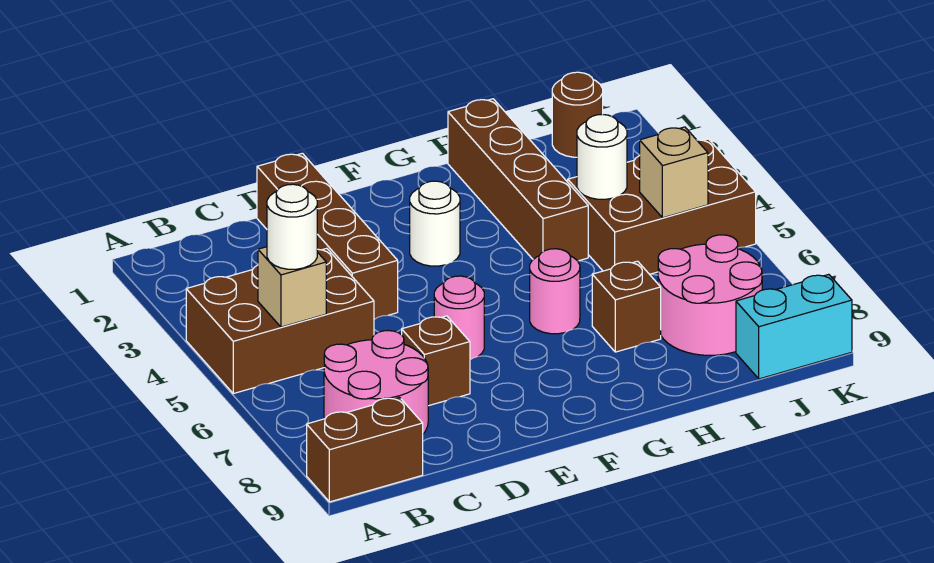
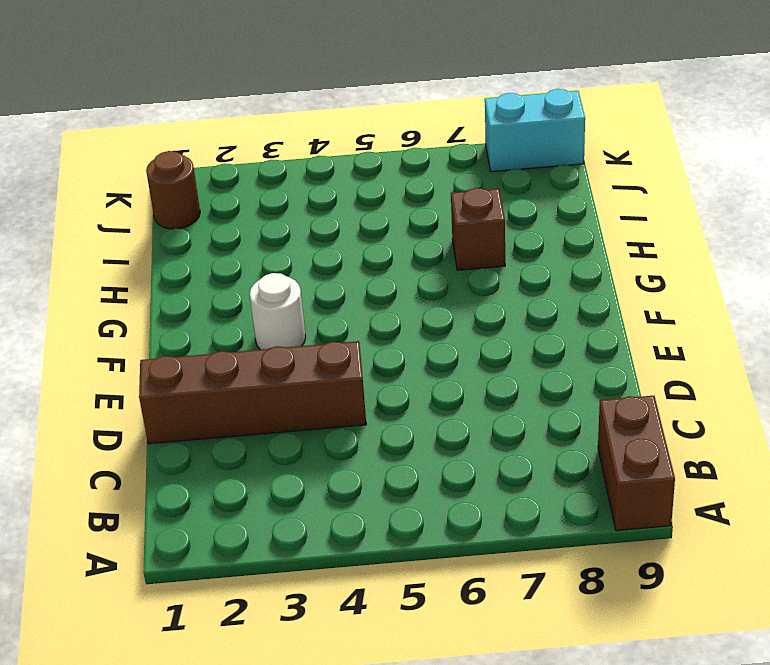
cyan brick K8:K9 level 1 -> cyan brick J9:K9 level 1
none -> brown brick A4:C5 level 1
none -> pink round brick B7:C8 level 1
none -> brown brick D7 level 1

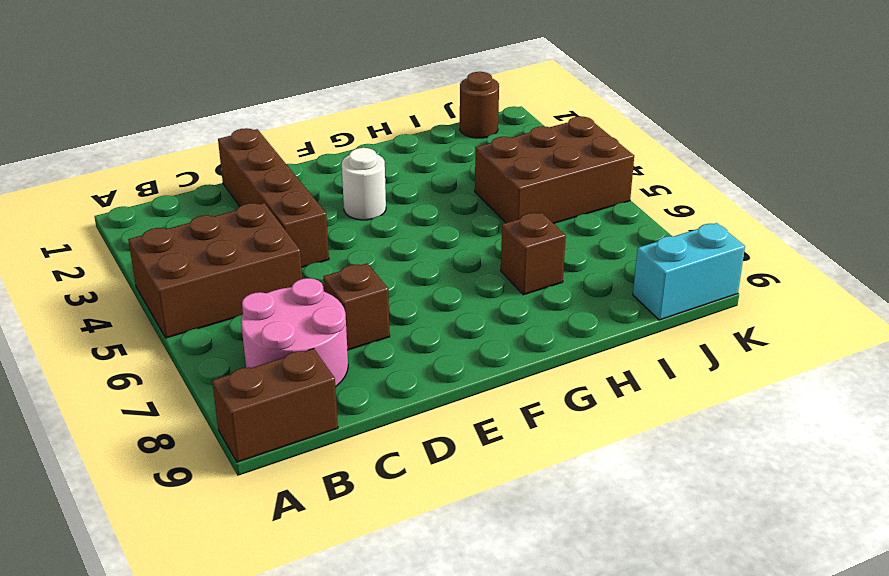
none -> pink round brick E6 level 1
none -> pink round brick G6 level 1
none -> brown brick H1:H4 level 1

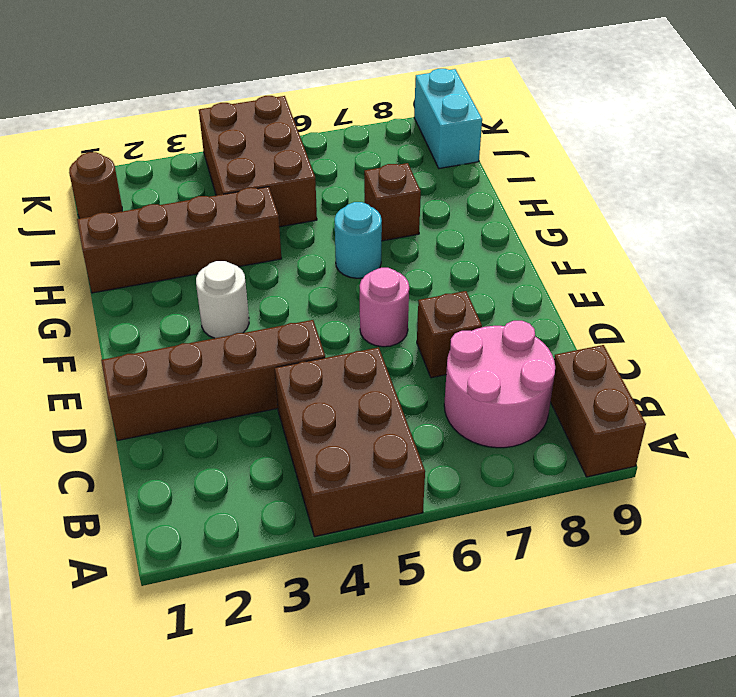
cyan round brick G6 level 1 -> pink round brick G6 level 1
none -> pink round brick I7:J8 level 1
none -> tan brick B5 level 2
none -> white round brick I4 level 2

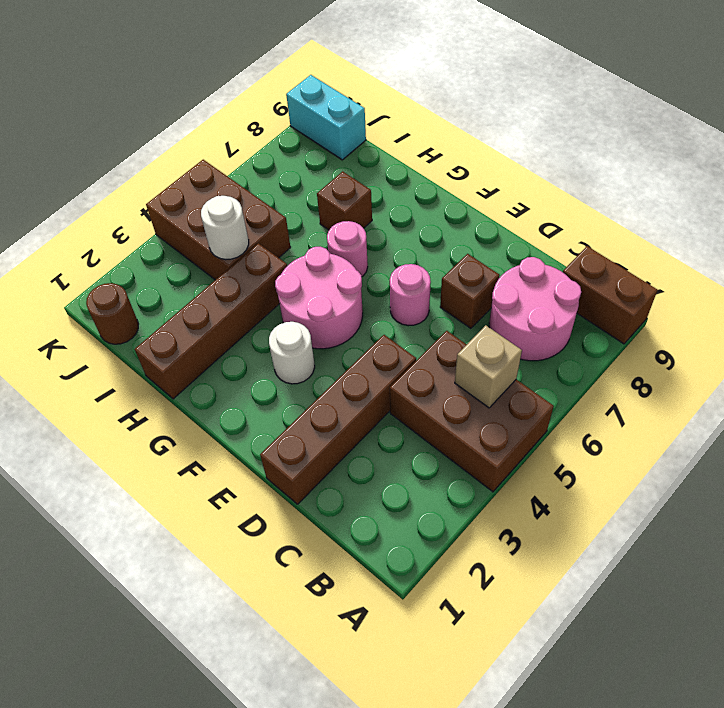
pink round brick F4:G5 level 1 -> pink round brick I7:J8 level 1
none -> tan brick J5 level 2
none -> white round brick B5 level 3

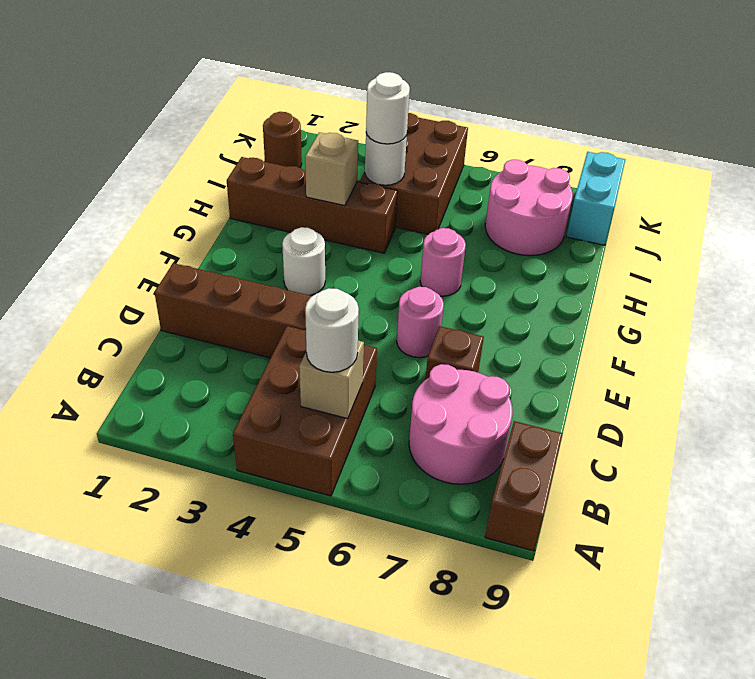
tan brick H3 level 2 -> tan brick J5 level 2
white round brick I4 level 3 -> none
none -> brown brick H7 level 1

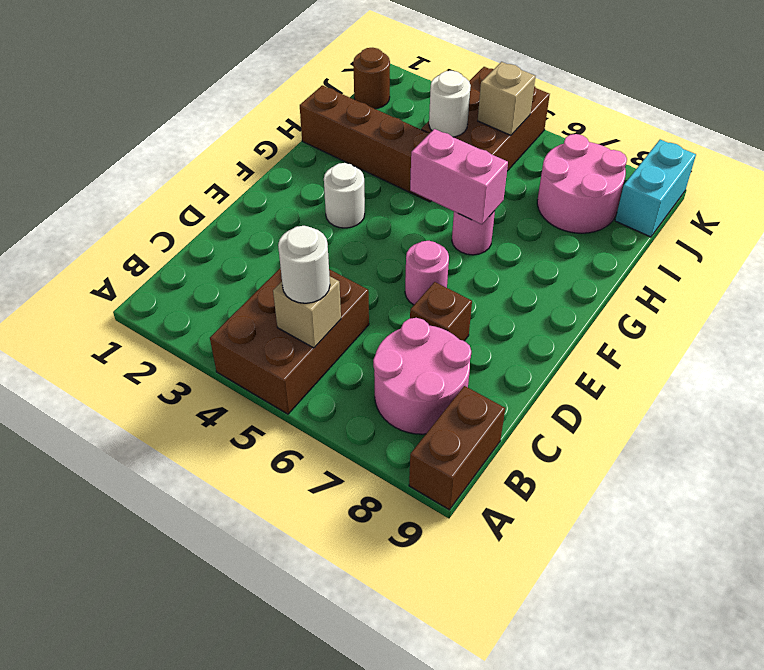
pink brick G5:G6 level 2 -> none
none -> brown brick D1:D4 level 1
none -> brown brick H7 level 1

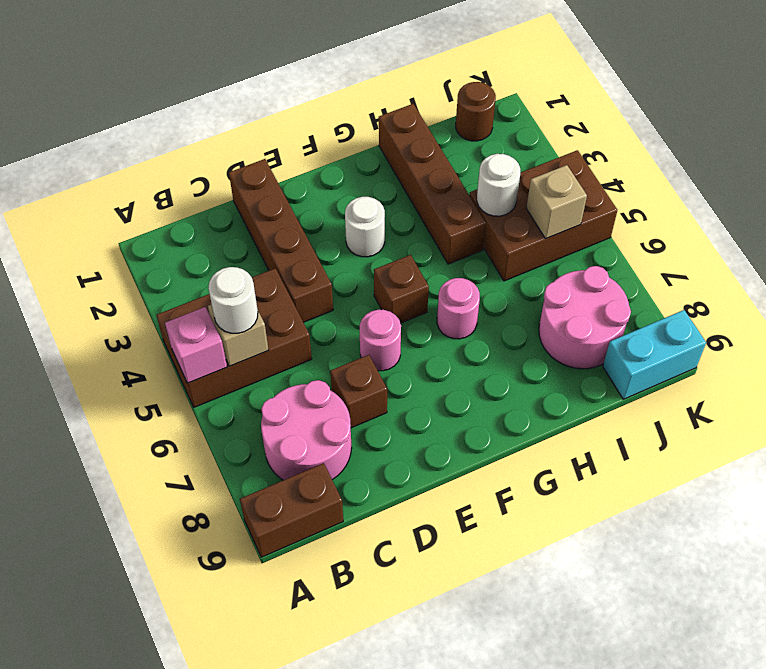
pink brick A5 level 2 -> none
brown brick F5 level 1 -> brown brick H7 level 1

